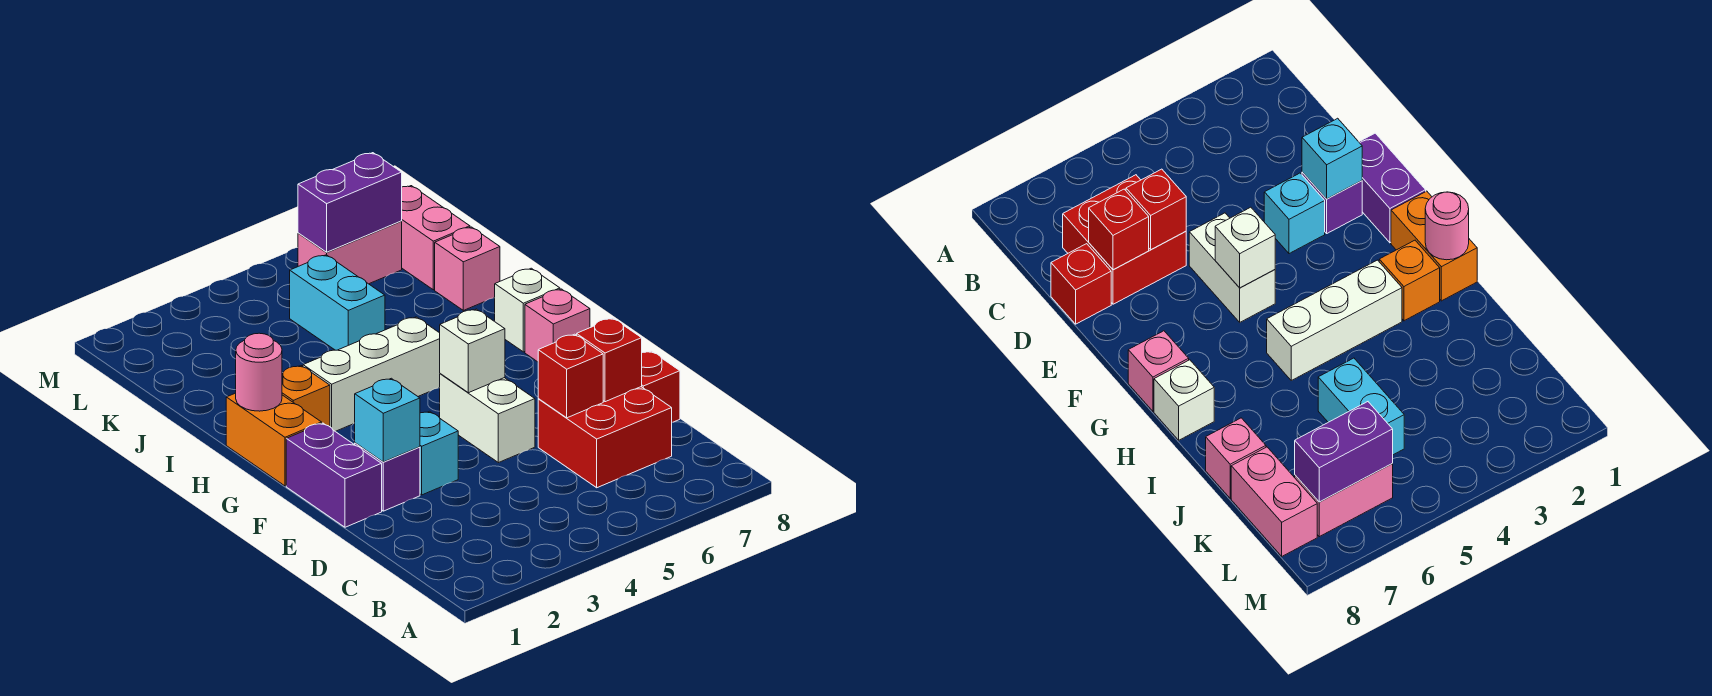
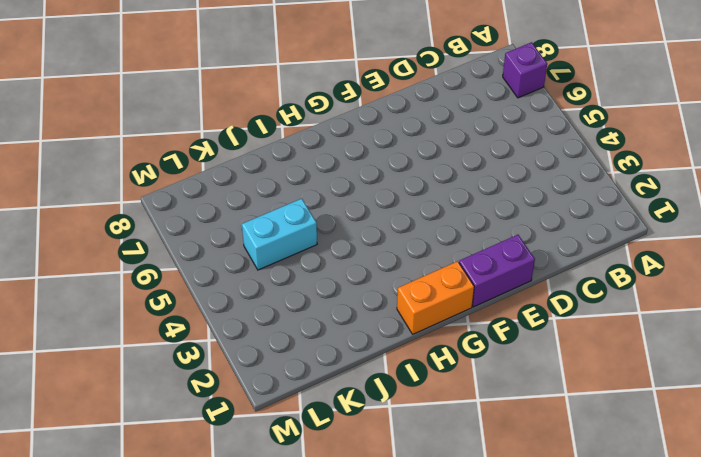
purple brick A7 level 1 -> purple brick E2 level 1
none -> red brick C6:D7 level 1
none -> red brick D8 level 1
none -> cyan brick E3 level 1

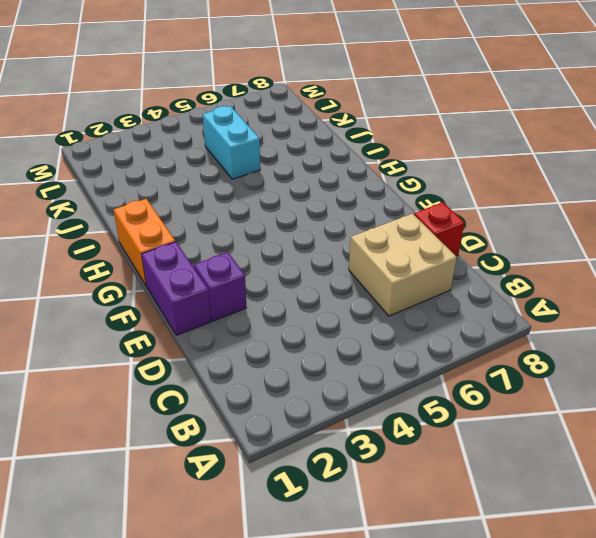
tan brick C6:D7 level 1 -> red brick C6:D7 level 1
none -> cyan brick E3 level 1
none -> white brick E5:F5 level 1
none -> pink brick G8 level 1

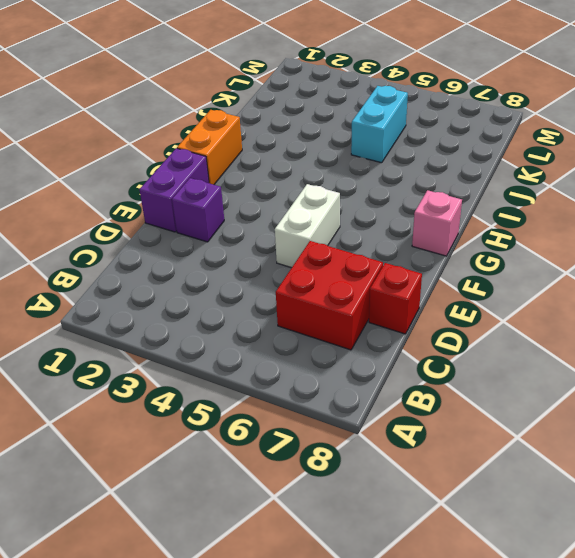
none -> cyan brick E3 level 1
none -> orange brick H2 level 1
none -> white brick H3:H5 level 1

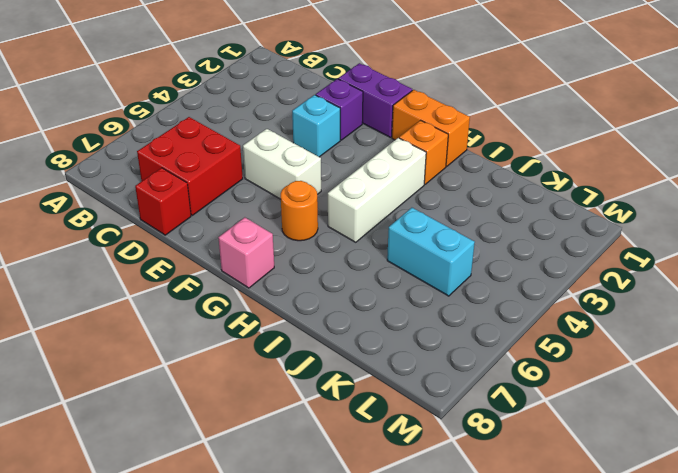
orange round brick G6 level 1 -> none
none -> white brick H8 level 1
none -> pink brick J8 level 1
none -> pink brick K8:L8 level 1

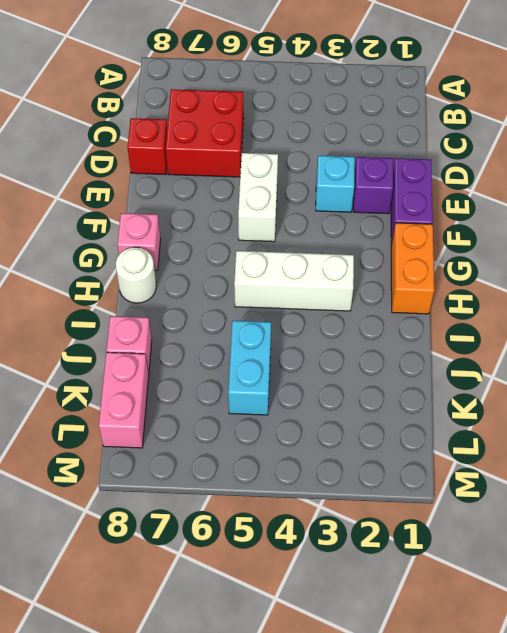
white round brick H8 level 1 -> white brick H8 level 1
none -> orange brick H2 level 1
none -> pink brick L6:L7 level 1
none -> red brick D6 level 2

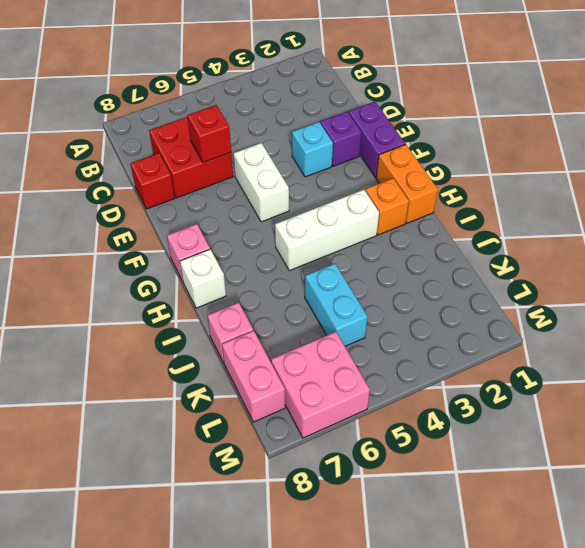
pink brick L6:M7 level 1 -> pink brick L6:L7 level 1
none -> red brick D7 level 2
none -> cyan brick E2 level 2
none -> white brick F5 level 2

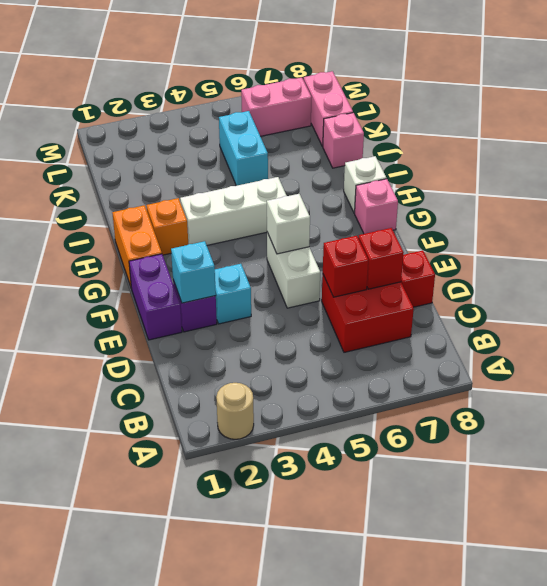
tan round brick A2 level 1 -> none
none -> pink round brick H1 level 2
none -> purple brick L6:L7 level 2

